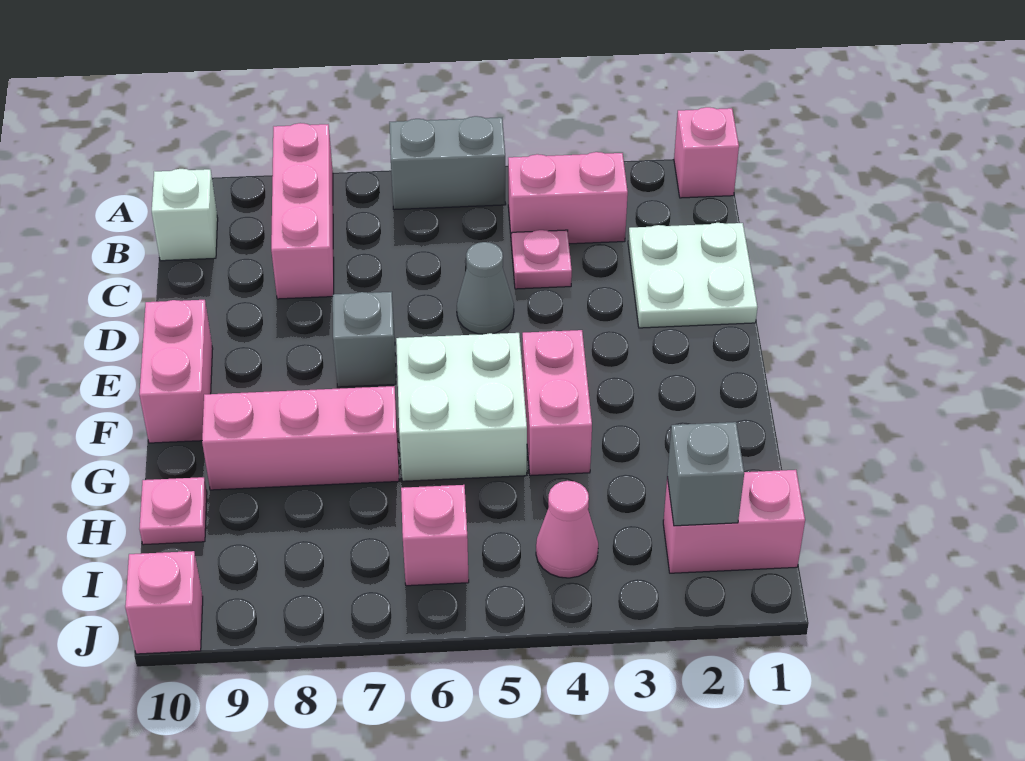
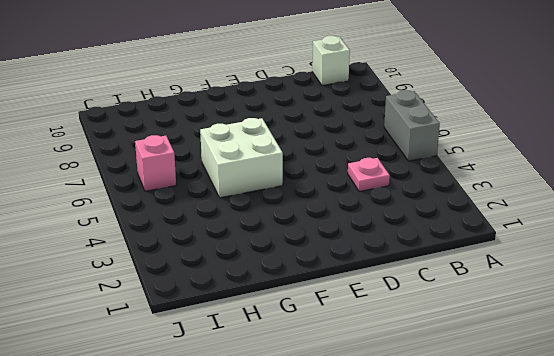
none -> pink brick A1 level 1
none -> pink brick A8:C8 level 1
none -> pink brick B3:B4 level 1

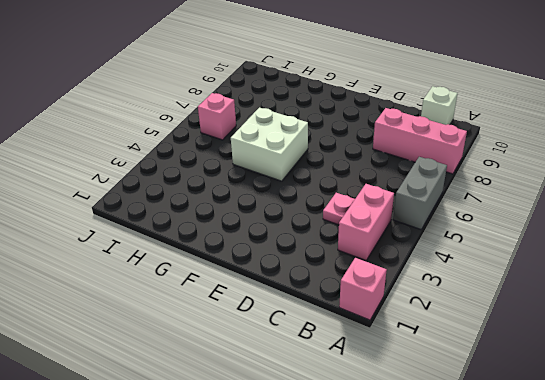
none -> white plate C1:D2 level 1
none -> grey cone D5 level 1
none -> grey brick E7 level 1

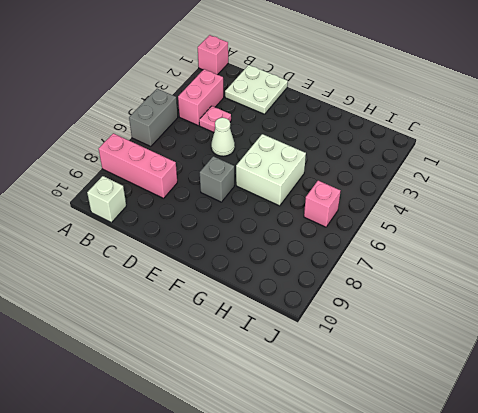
white cone D5 level 1 -> grey cone D5 level 1
none -> pink brick E10:F10 level 1
none -> pink brick F4:G4 level 1
none -> pink brick G7:G9 level 1

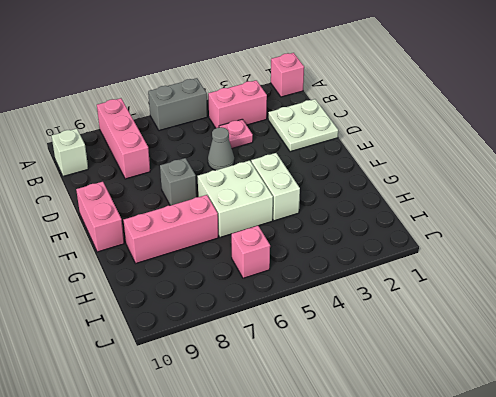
white brick F4:G4 level 1 -> pink brick F4:G4 level 1
none -> pink plate H10 level 1
none -> pink brick I1:I2 level 1
none -> pink cone I4 level 1

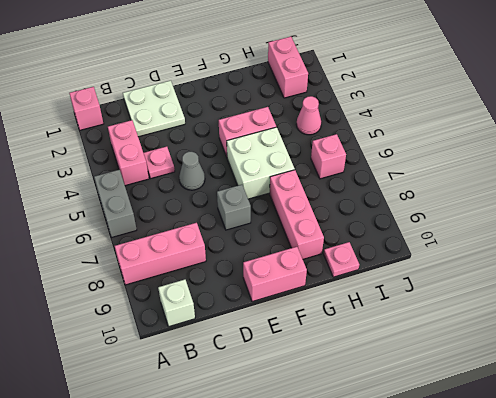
none -> pink brick J10 level 1
none -> grey brick I2 level 2

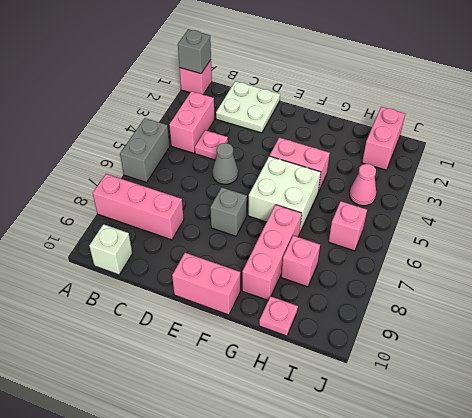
grey brick A1 level 2 -> grey brick I2 level 2
pink brick H8 level 1 -> pink brick J10 level 1

